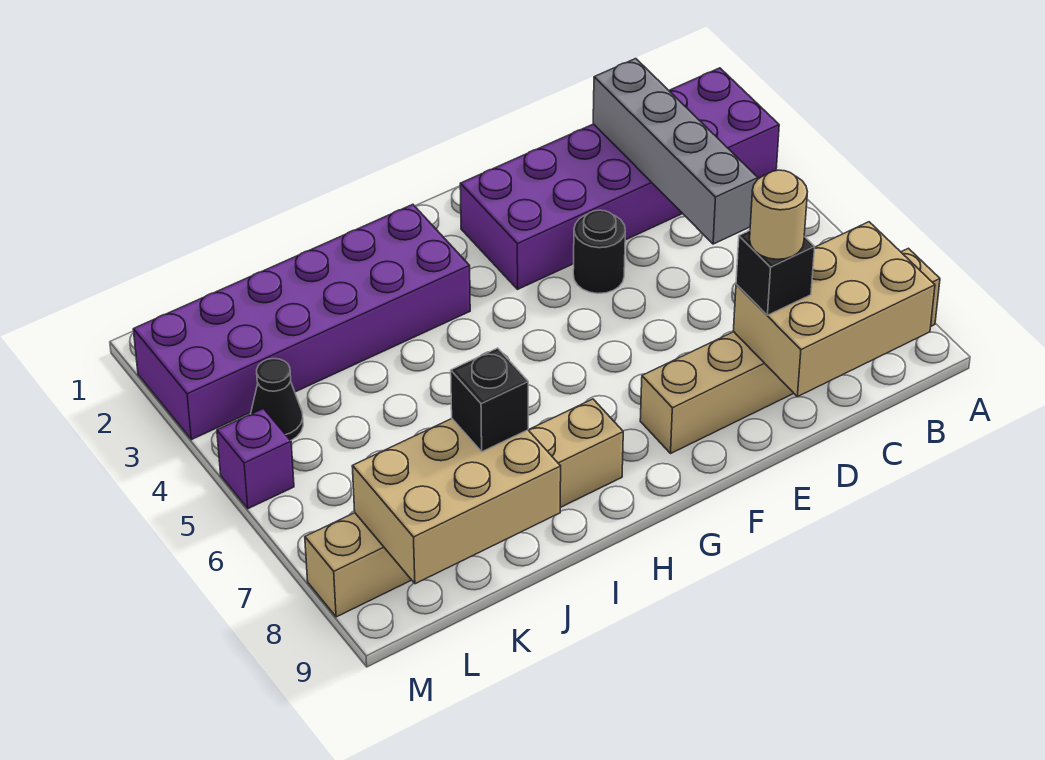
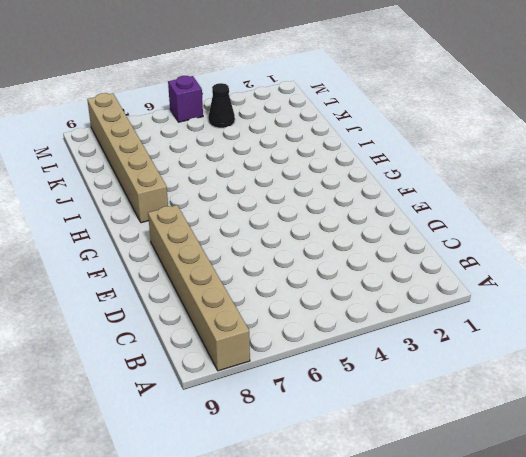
none -> purple brick A2:F3 level 1
none -> black round brick E4 level 1
none -> purple brick H2:M3 level 1

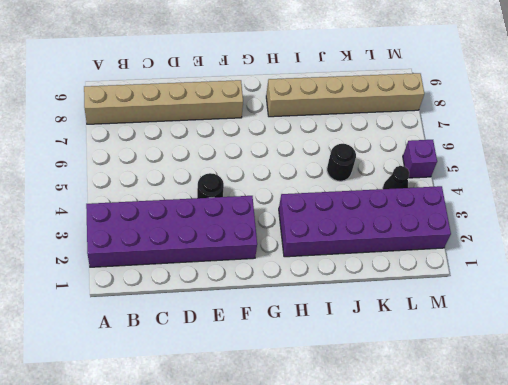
black round brick J5 level 1 -> none
none -> tan brick B8:D9 level 2
none -> grey brick C2:C5 level 2
none -> tan brick J8:L9 level 2

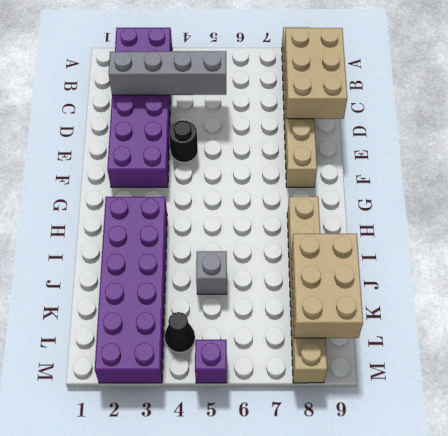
grey brick J5 level 1 -> none
none -> black brick D8 level 3
none -> black brick J8 level 3
none -> tan round brick D8 level 4

